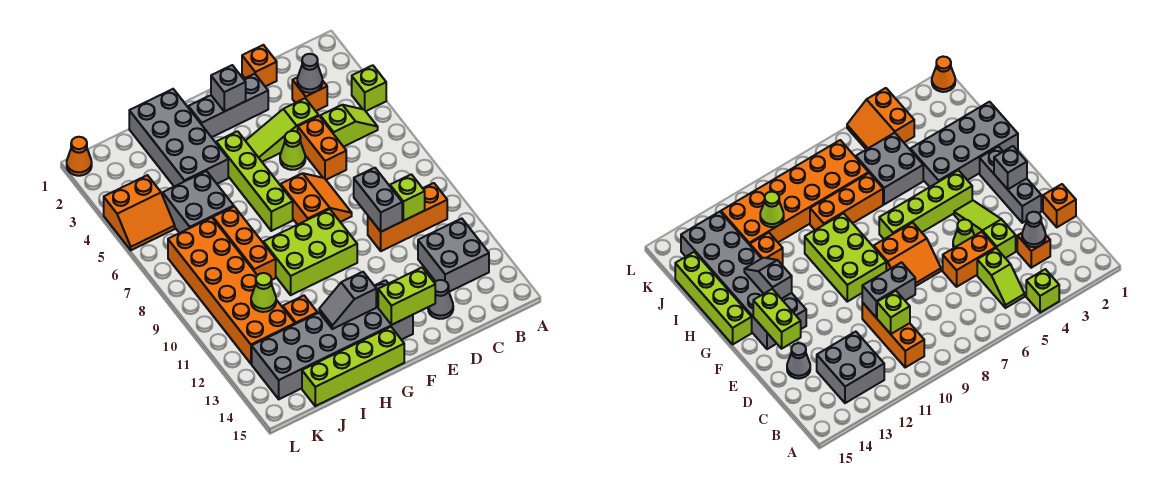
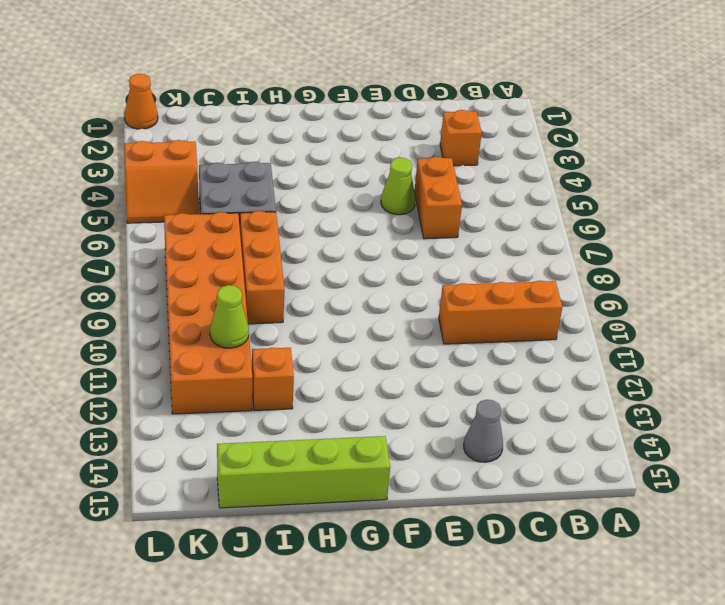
none -> lime brick A4 level 1
none -> lime slope B5:C5 level 1 top C
none -> grey brick B12:C13 level 1
none -> orange brick D1 level 1

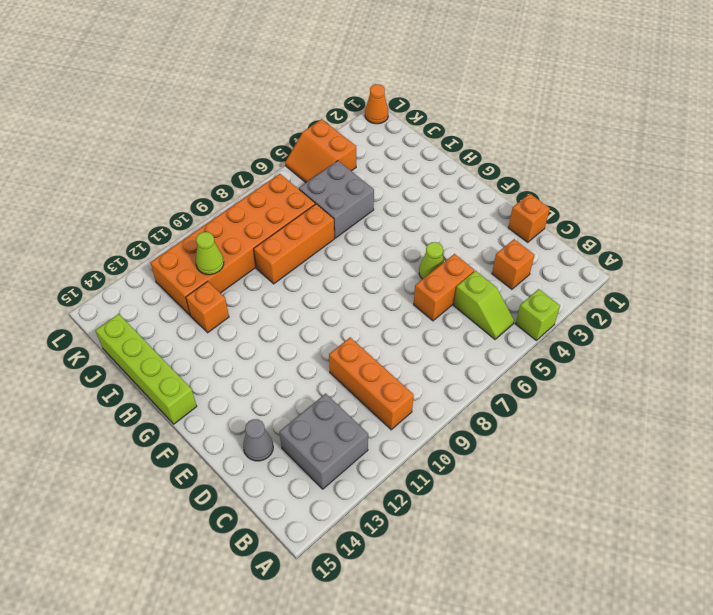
none -> lime slope D4:F4 level 1 top D
none -> grey brick E2:G2 level 1
none -> orange slope E7:F8 level 1 top F
none -> lime brick F9:H10 level 1

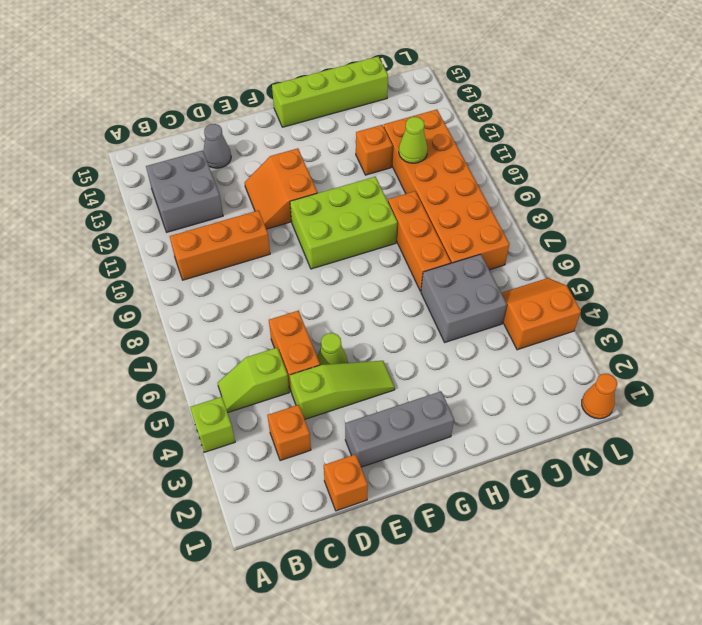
orange slope E11:F12 level 1 top F -> orange slope E7:F8 level 1 top F
none -> grey brick F13:K14 level 1
none -> lime brick G4:G7 level 1
none -> grey brick H1:I4 level 1
none -> grey cone C3 level 2

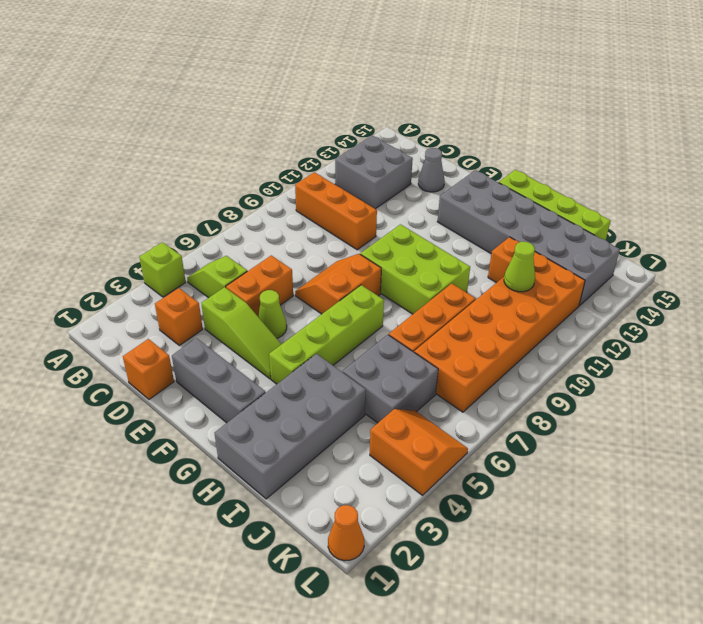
none -> grey cone C3 level 2
none -> lime brick C10 level 2
none -> grey brick D9:D10 level 2
none -> lime brick E14:F14 level 2

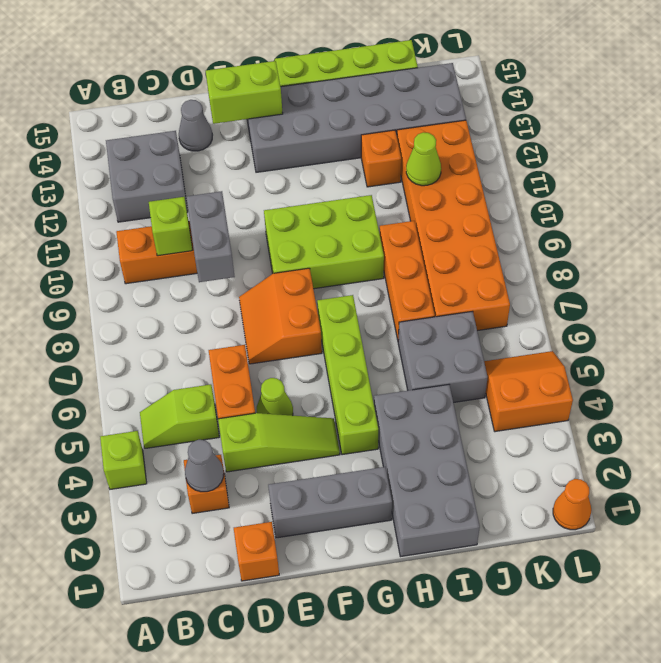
none -> grey brick F2 level 2
none -> grey slope G13:H13 level 2 top G

